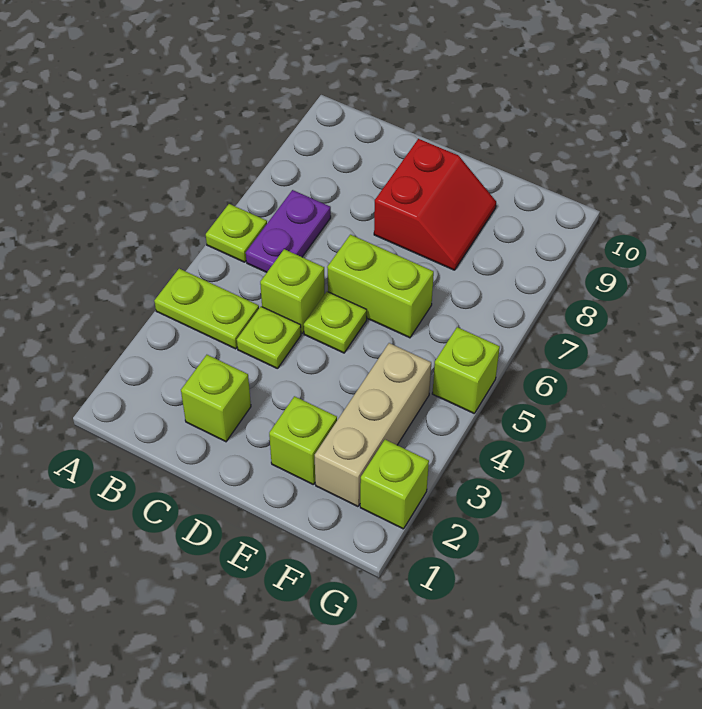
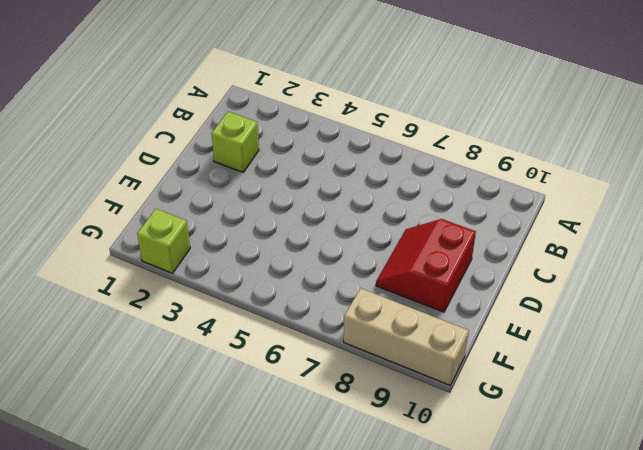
red slope D8:E9 level 1 top 9 -> red slope D8:E9 level 1 top D
tan brick G8:G10 level 1 -> tan brick F2:F4 level 1
none -> lime plate A4:B4 level 1
none -> lime plate A6 level 1
none -> purple plate B6:B7 level 1

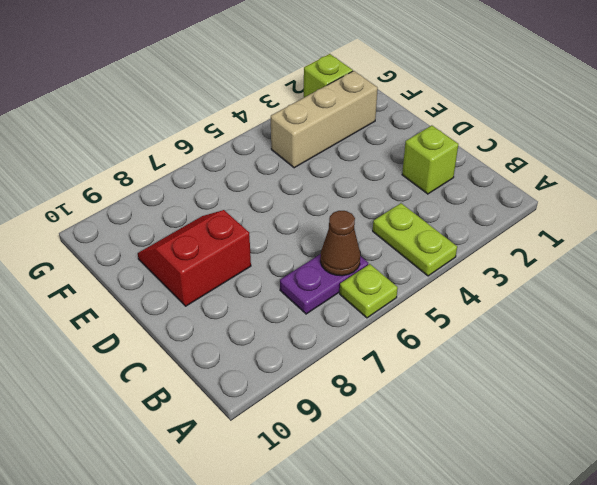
brown cone B6 level 2 -> none
none -> lime plate C4 level 1
none -> lime brick C5 level 1
none -> lime plate D5 level 1

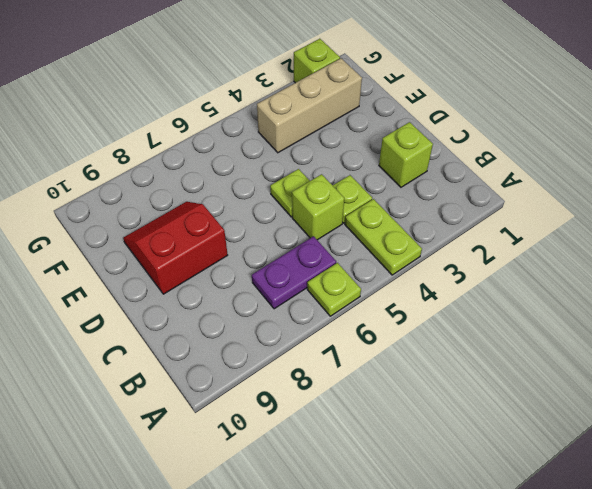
none -> lime brick D6:E6 level 1
none -> lime brick E2 level 1
none -> lime brick G5 level 1

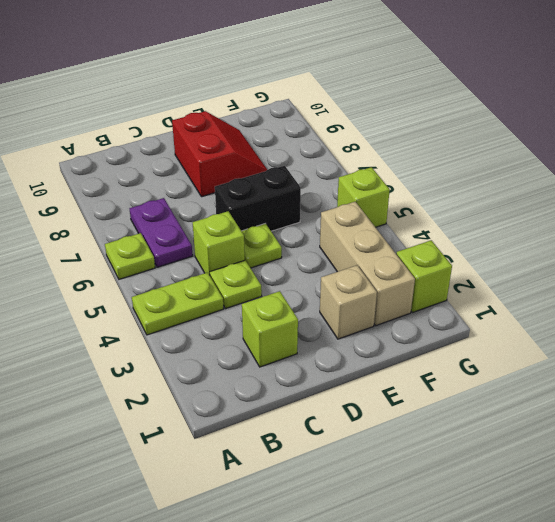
black brick D6:E6 level 1 -> lime brick D6:E6 level 1
tan brick E2 level 1 -> lime brick E2 level 1

